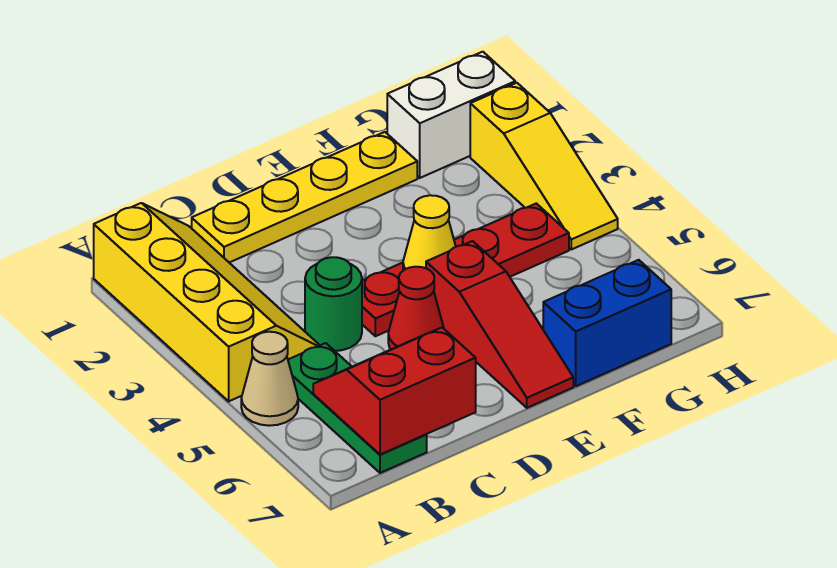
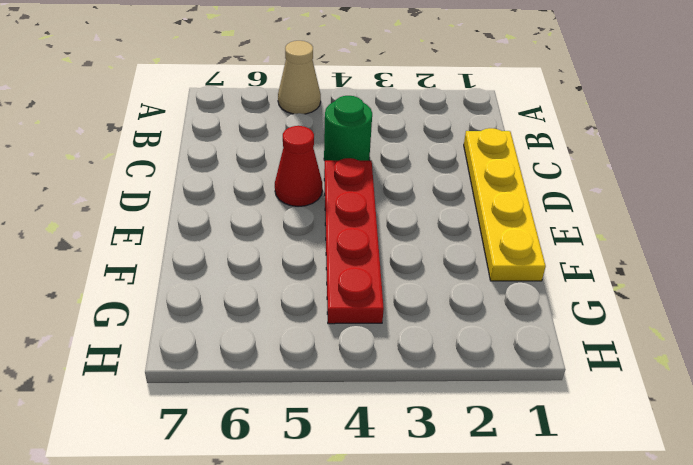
none -> yellow slope A1:B4 level 1 top A
none -> green plate B5:B7 level 1
none -> red slope E5:E7 level 1 top 5

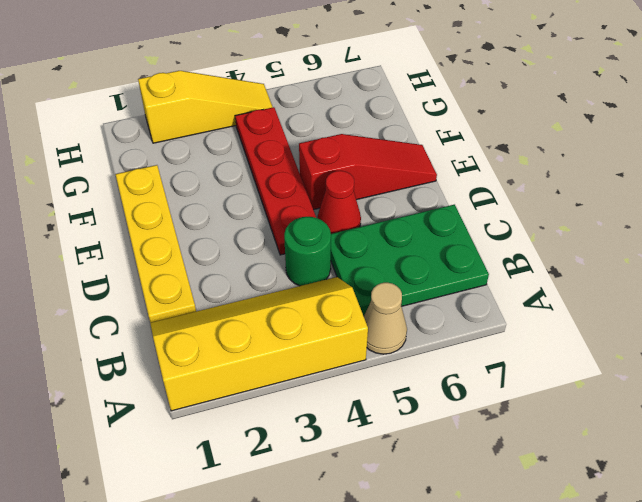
green plate B5:C7 level 1 -> green plate B5:B7 level 1
none -> blue brick F7:G7 level 1
none -> white brick G1:H1 level 1
none -> red slope B6:C7 level 2 top 7

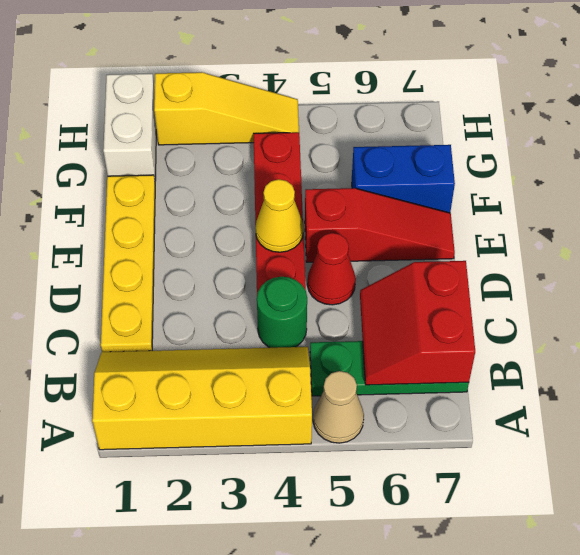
blue brick F6:F7 level 1 -> blue brick F7:G7 level 1

